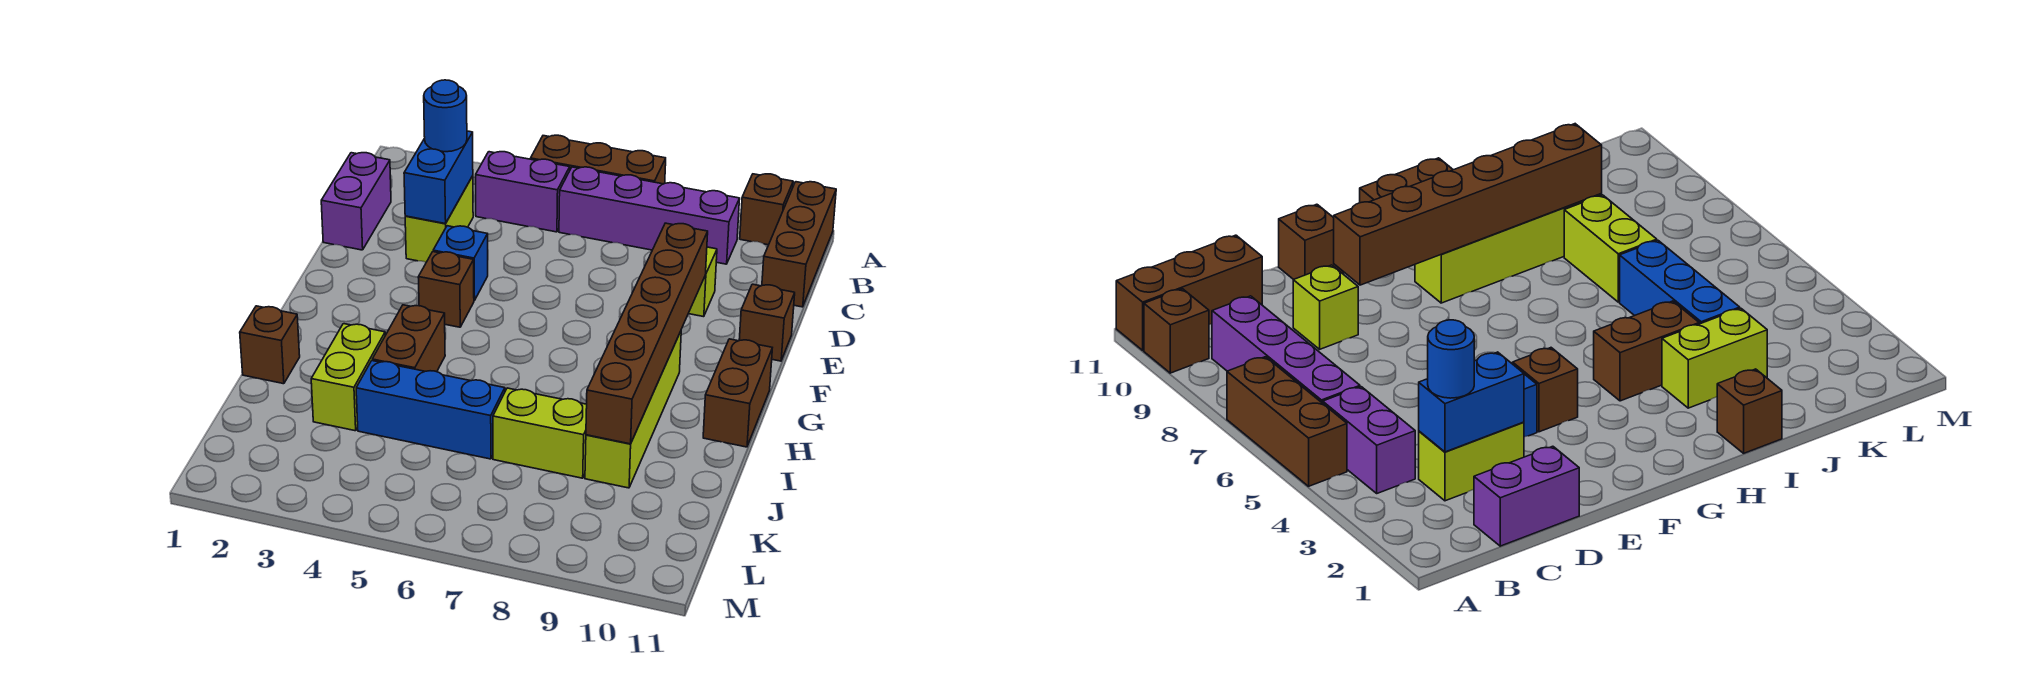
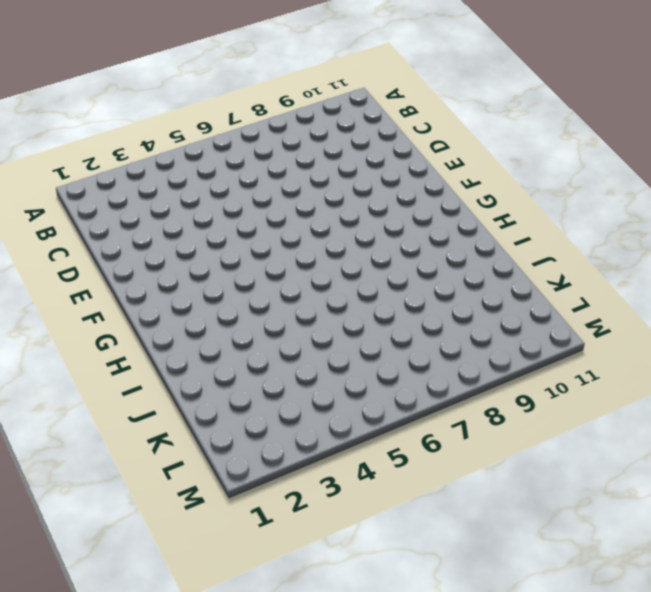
none -> brown brick A5:A7 level 1
none -> brown brick A10 level 1
none -> brown brick A11:C11 level 1

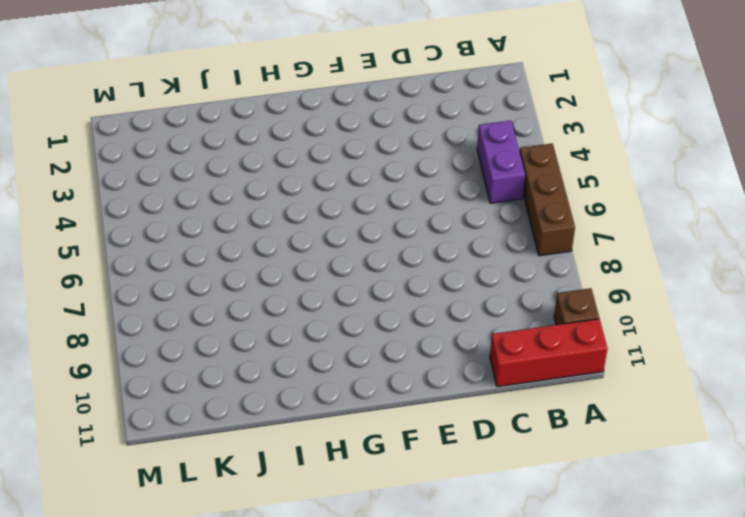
red brick A11:C11 level 1 -> brown brick A11:C11 level 1
none -> purple brick B6:B9 level 1
none -> purple brick C1:D1 level 1
none -> lime brick C3:D3 level 1

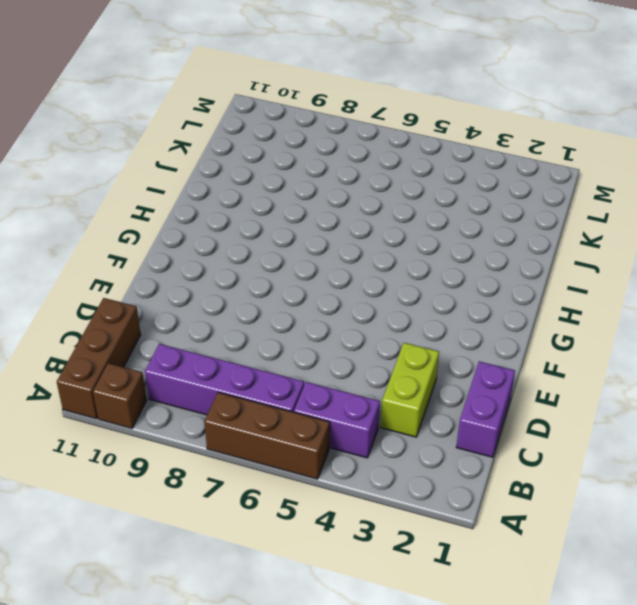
none -> lime brick D9 level 1
none -> blue brick E4 level 1
none -> brown brick E11 level 1

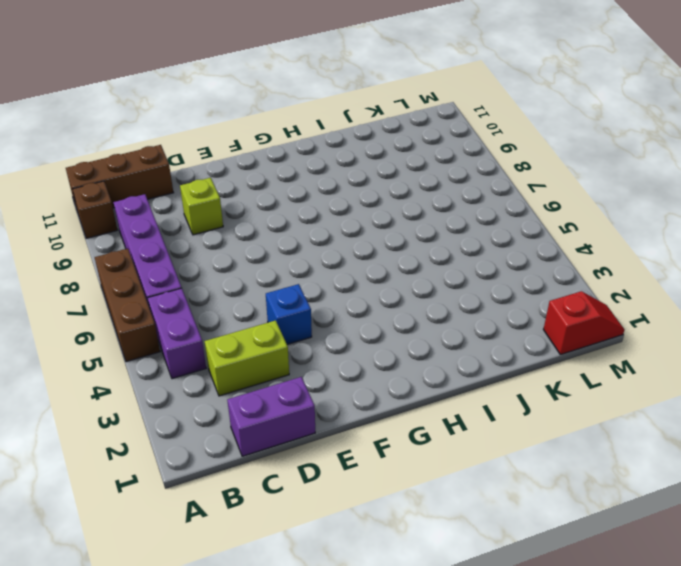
red slope L1:M1 level 1 top L -> none
none -> brown brick E11 level 1
none -> brown brick F4 level 1
none -> lime brick G9:J9 level 1

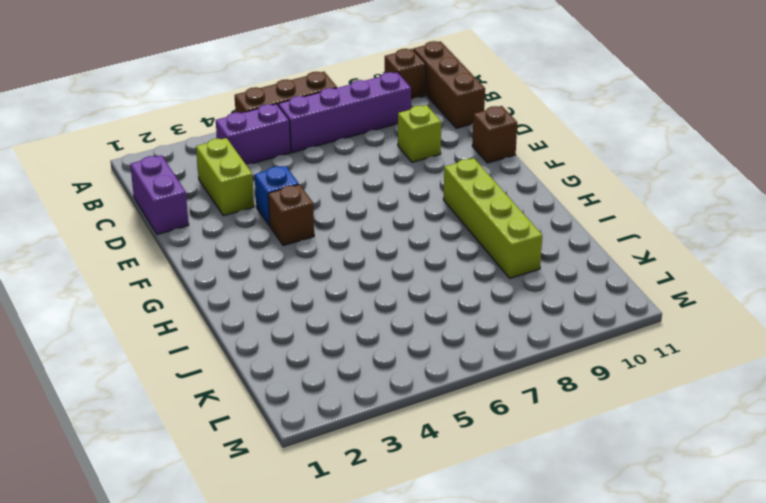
none -> brown brick G11:H11 level 1
none -> brown brick H4:I4 level 1
none -> brown brick I1 level 1

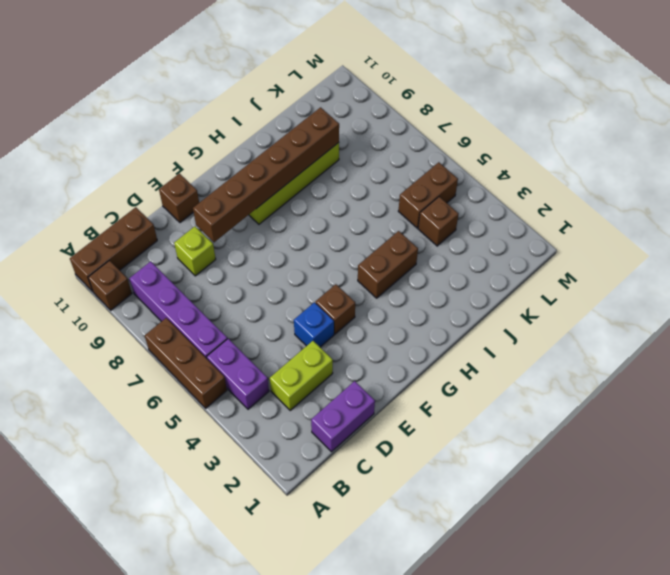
brown brick K4 level 1 -> brown brick I1 level 1
brown brick K5:L5 level 1 -> brown brick G11:H11 level 1
none -> lime brick I3:J3 level 1
none -> blue brick J4:J6 level 1
none -> lime brick J7:J8 level 1

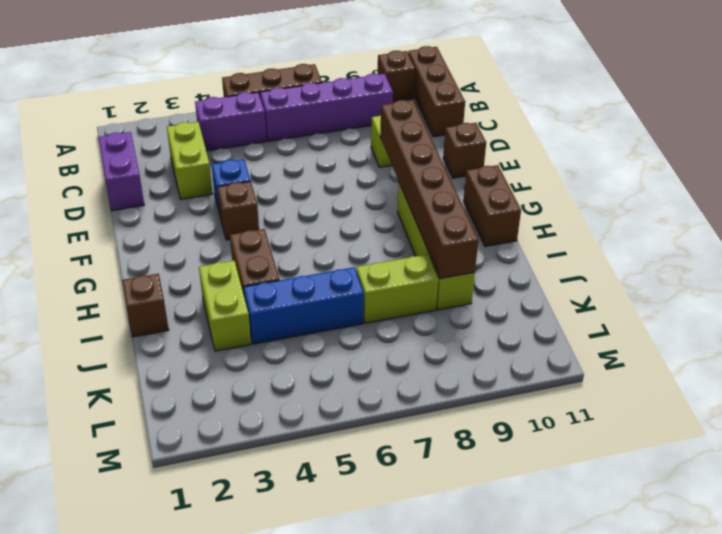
none -> blue brick C3:D3 level 2
none -> blue round brick C3 level 3

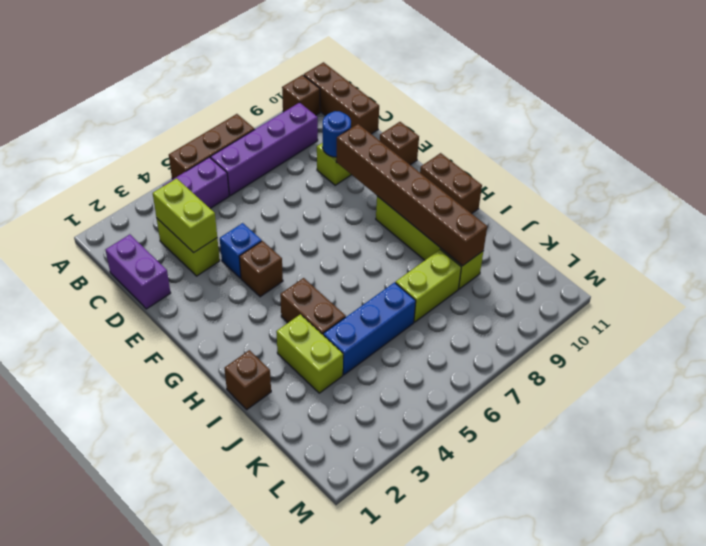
lime brick C3:D3 level 2 -> blue brick C3:D3 level 2
blue round brick D9 level 2 -> blue round brick C3 level 3

